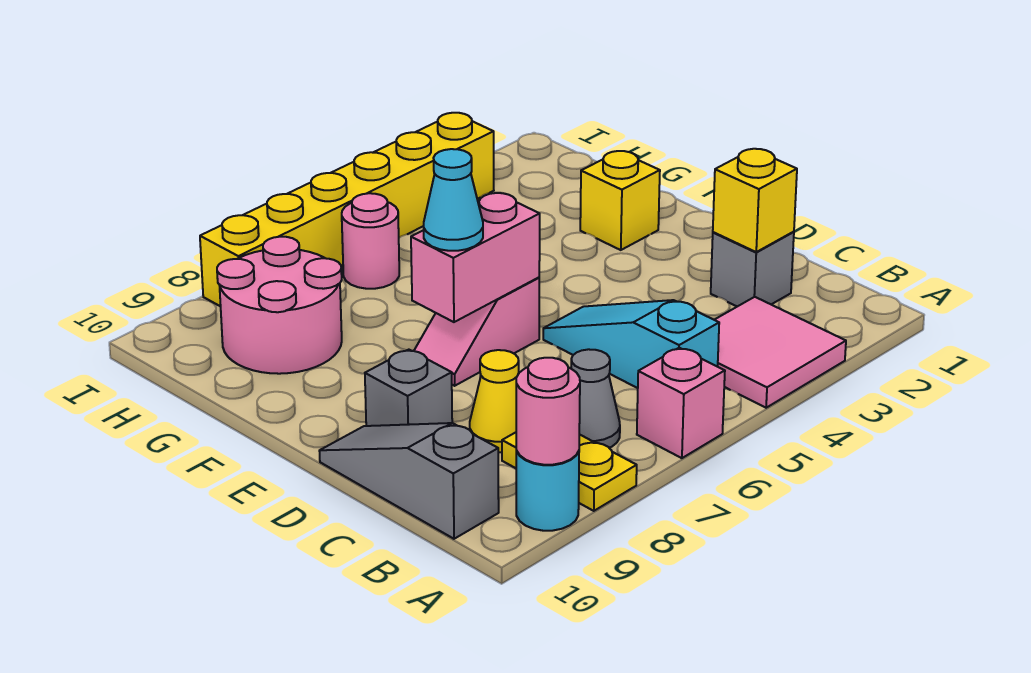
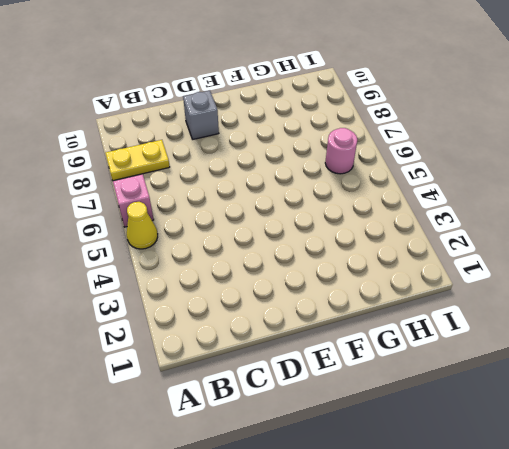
yellow cone A5 level 1 -> yellow cone C8 level 1
none -> pink tile A3:B4 level 1
none -> cyan round brick A9 level 1
none -> cyan slope B5:D5 level 1 top B

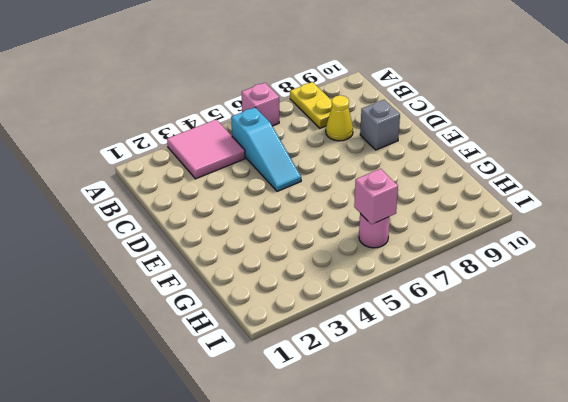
pink brick H6 level 2 -> none
none -> cyan round brick A9 level 1
none -> grey cone B7 level 1
none -> grey slope B10:D10 level 1 top B

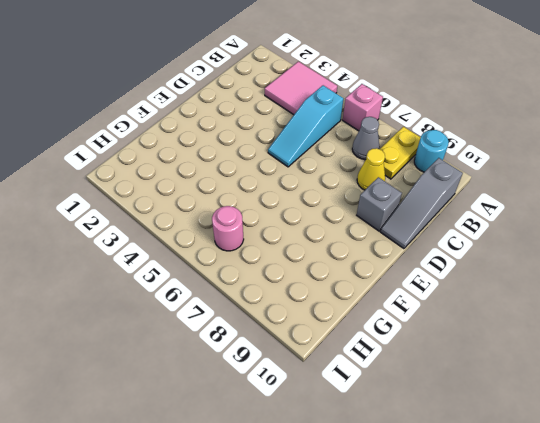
none -> grey brick C2 level 1
none -> pink slope E6:E7 level 1 top 6
none -> yellow brick F2 level 1

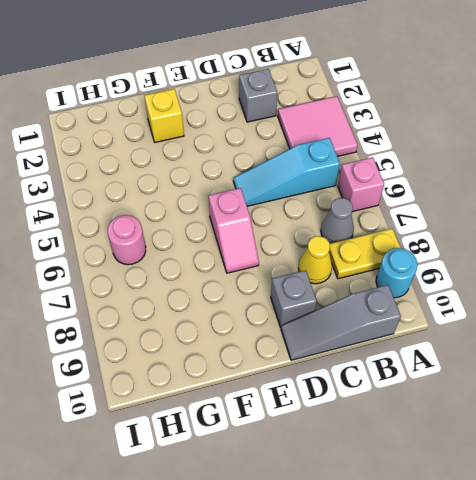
none -> pink round brick G8:H9 level 1
none -> yellow brick I3:I8 level 1
none -> pink round brick A9 level 2

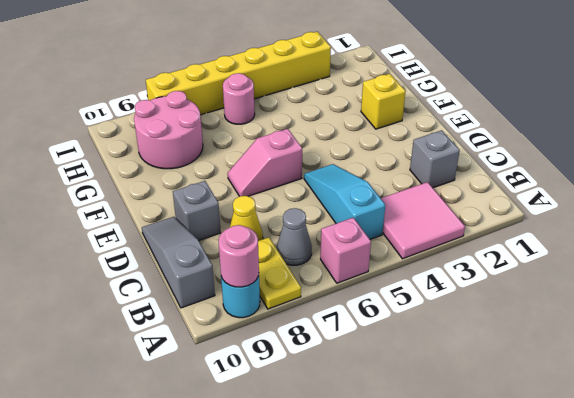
none -> yellow brick C2 level 2
none -> pink brick E6:E7 level 2
none -> cyan cone E7 level 3

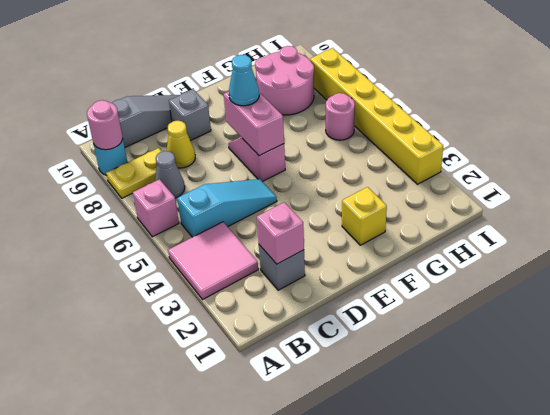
pink brick C2 level 2 -> yellow brick C2 level 2

